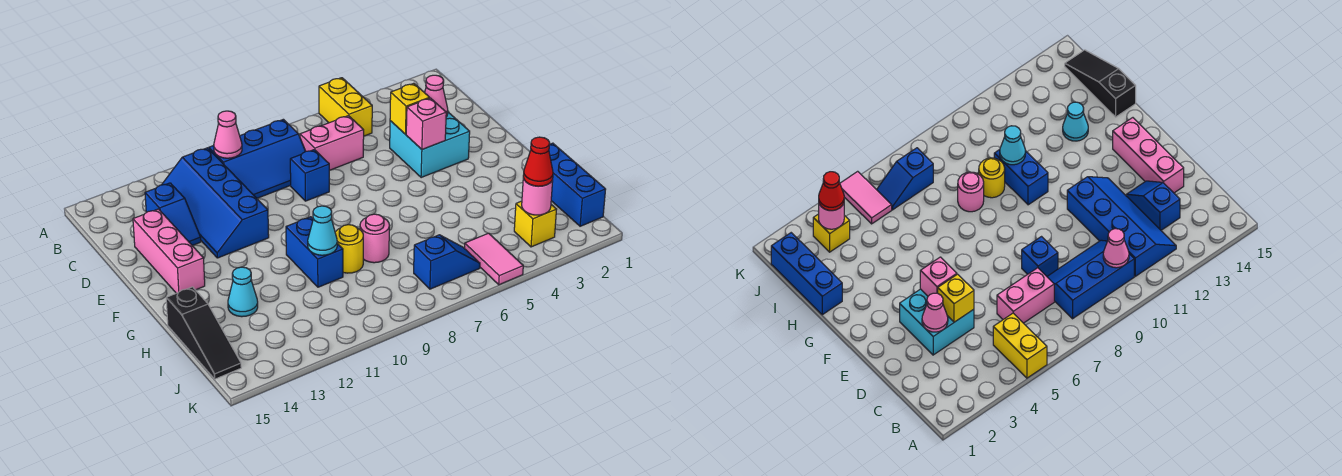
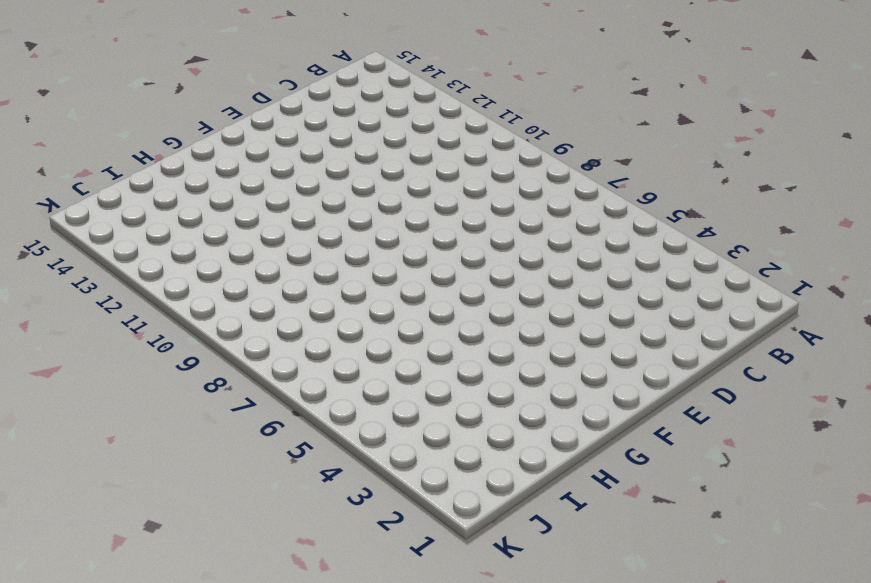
none -> yellow brick A5:B5 level 1
none -> blue slope B8:C10 level 1 top B
none -> blue slope B11:E12 level 1 top 11

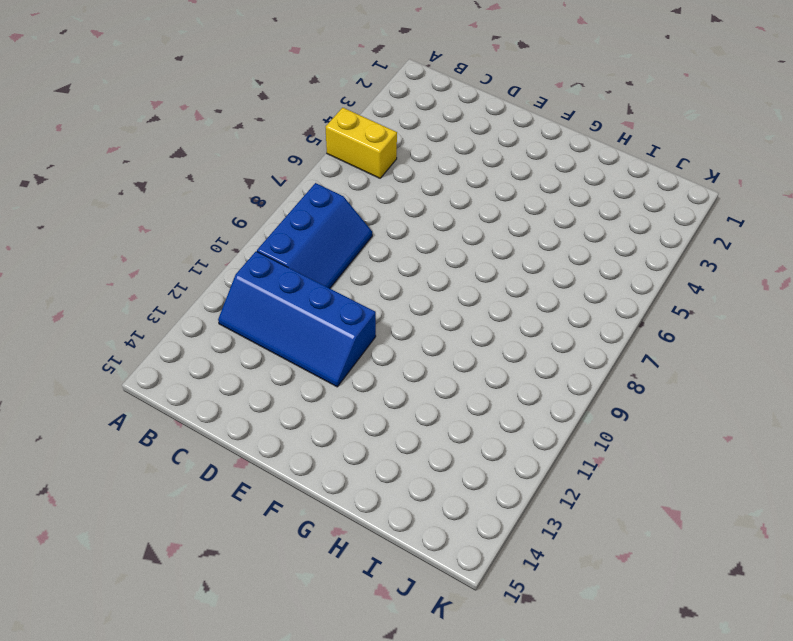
none -> pink brick C6:C7 level 1
none -> blue slope C13:D13 level 1 top C
none -> cyan brick D3:E4 level 1

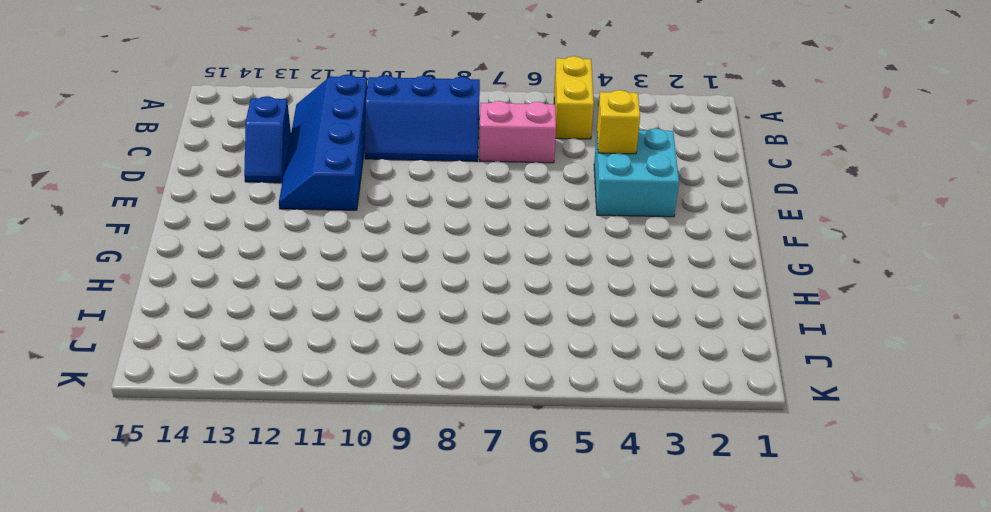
none -> blue brick D8 level 1
none -> pink brick D14:F14 level 1
none -> blue brick G10:H10 level 1

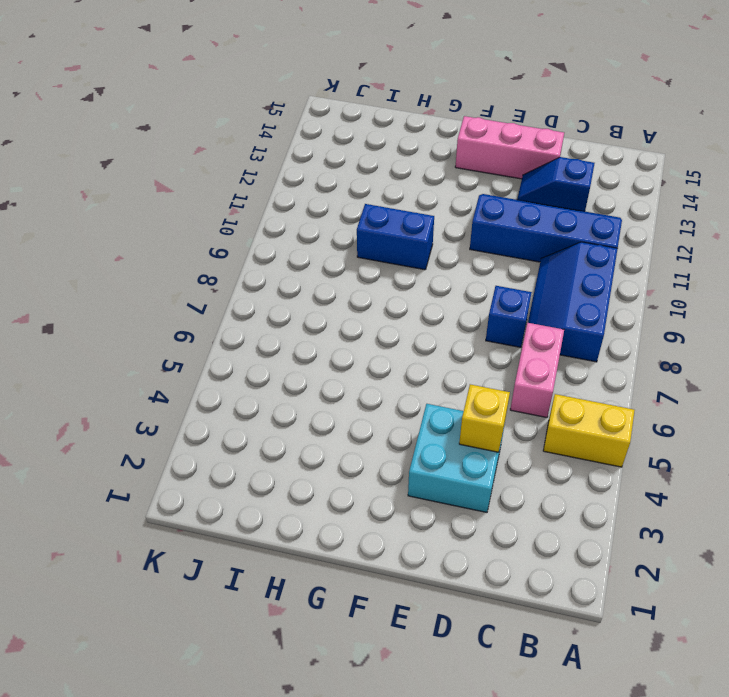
none -> blue brick H1:J1 level 1
none -> pink round brick H8 level 1
none -> yellow round brick H9 level 1

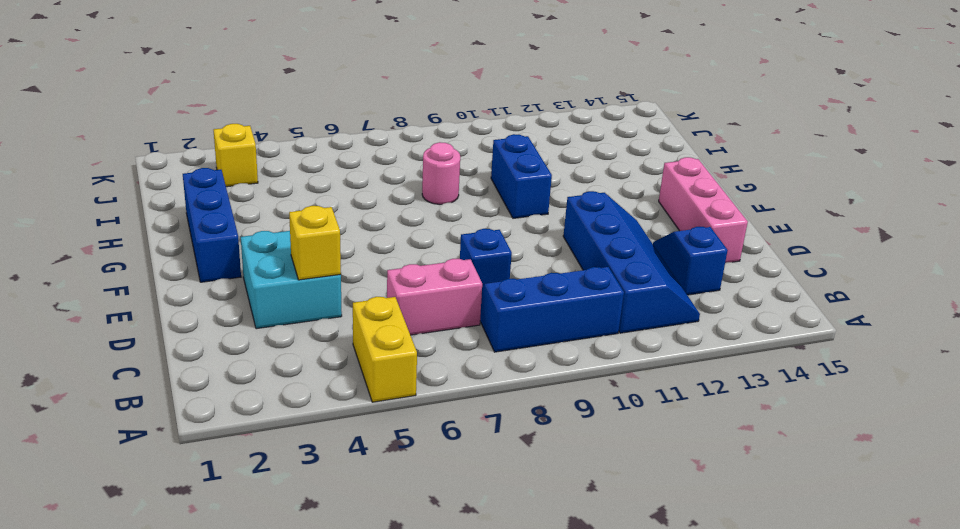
blue brick F2:H2 level 1 -> blue brick H1:J1 level 1
none -> yellow round brick H9 level 1
none -> cyan cone H13 level 1
none -> black slope H15:J15 level 1 top H

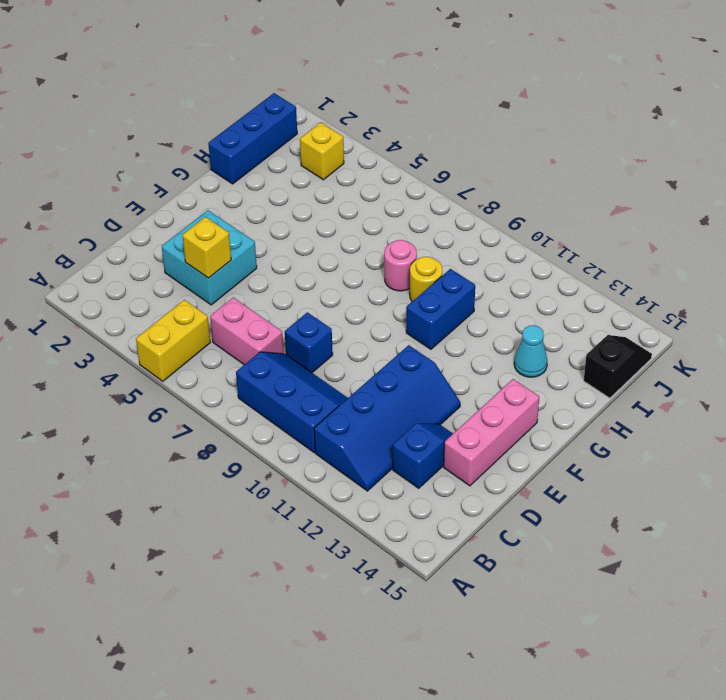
black slope I15:J15 level 1 top I -> black slope H15:J15 level 1 top H
none -> pink tile J5:K5 level 1
none -> blue slope J6:J7 level 1 top 7
none -> pink cone B10 level 2

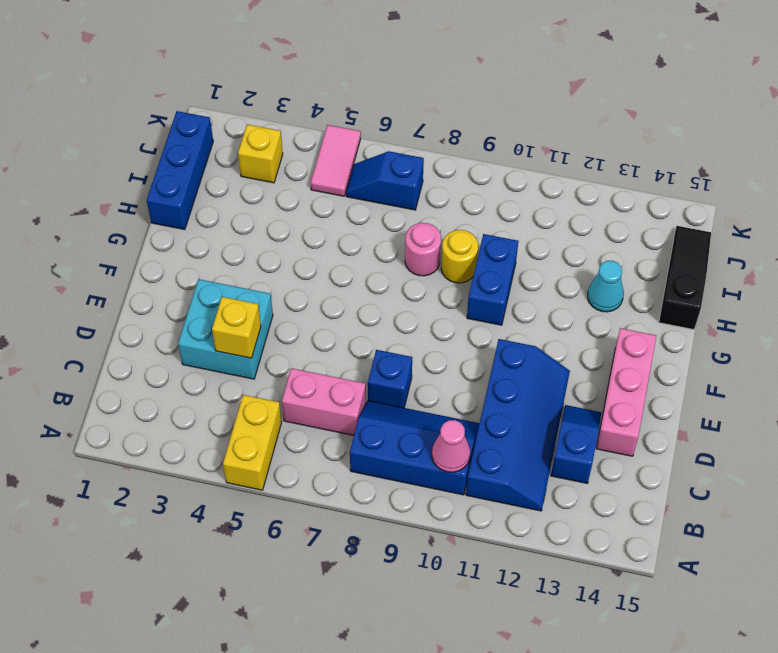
none -> pink cone D3 level 2
none -> pink brick E4 level 2
none -> cyan cone H10 level 2

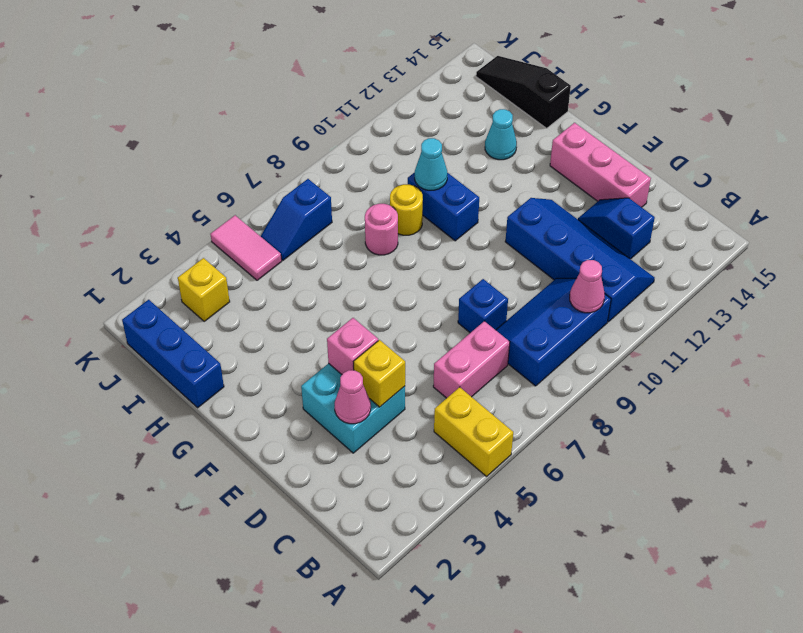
none -> pink round brick J3 level 2
none -> red cone J3 level 3

